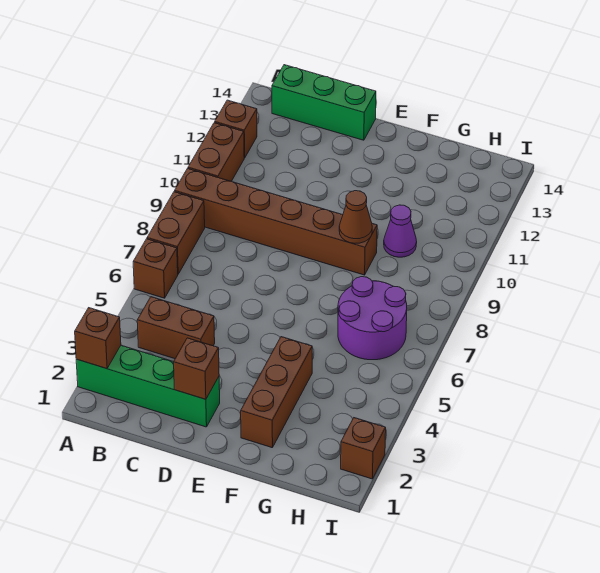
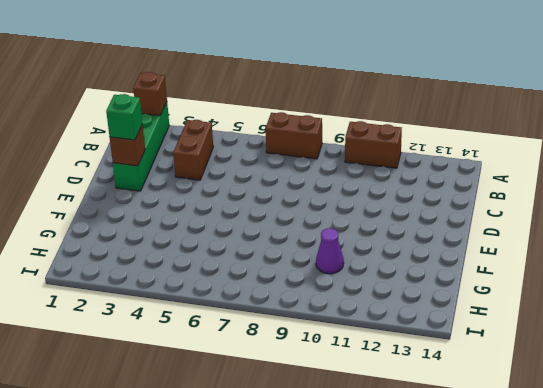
green brick D2 level 3 -> none
none -> brown brick A6 level 1
none -> brown brick A9:F9 level 1
none -> brown brick A12 level 1

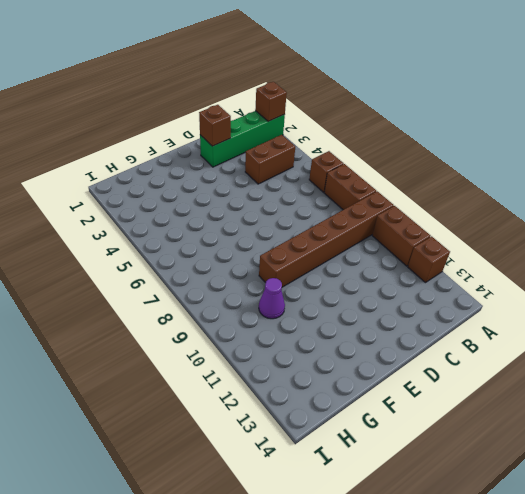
none -> green brick B14:D14 level 1
none -> brown brick F2:F4 level 1
none -> purple round brick G6:H7 level 1

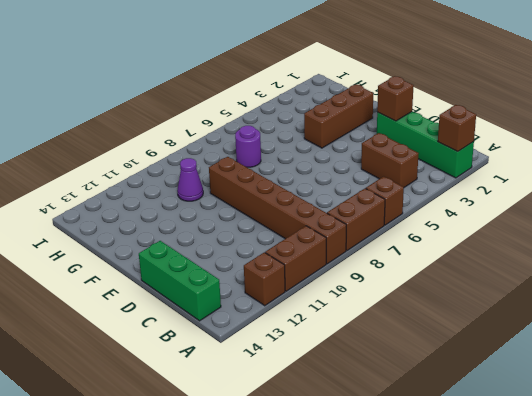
purple round brick G7 level 1 -> purple round brick G6:H7 level 1
none -> brown brick I2 level 1
none -> brown cone F9 level 2

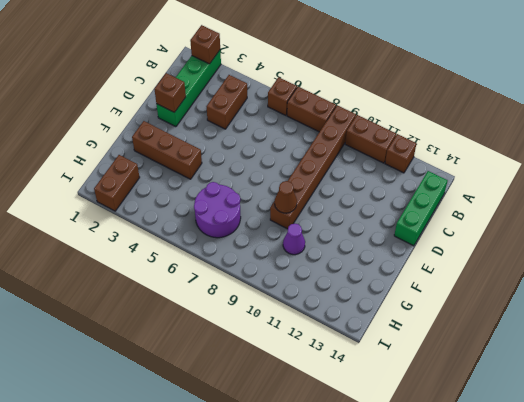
brown brick H2:I2 level 1 -> brown brick I2 level 1

